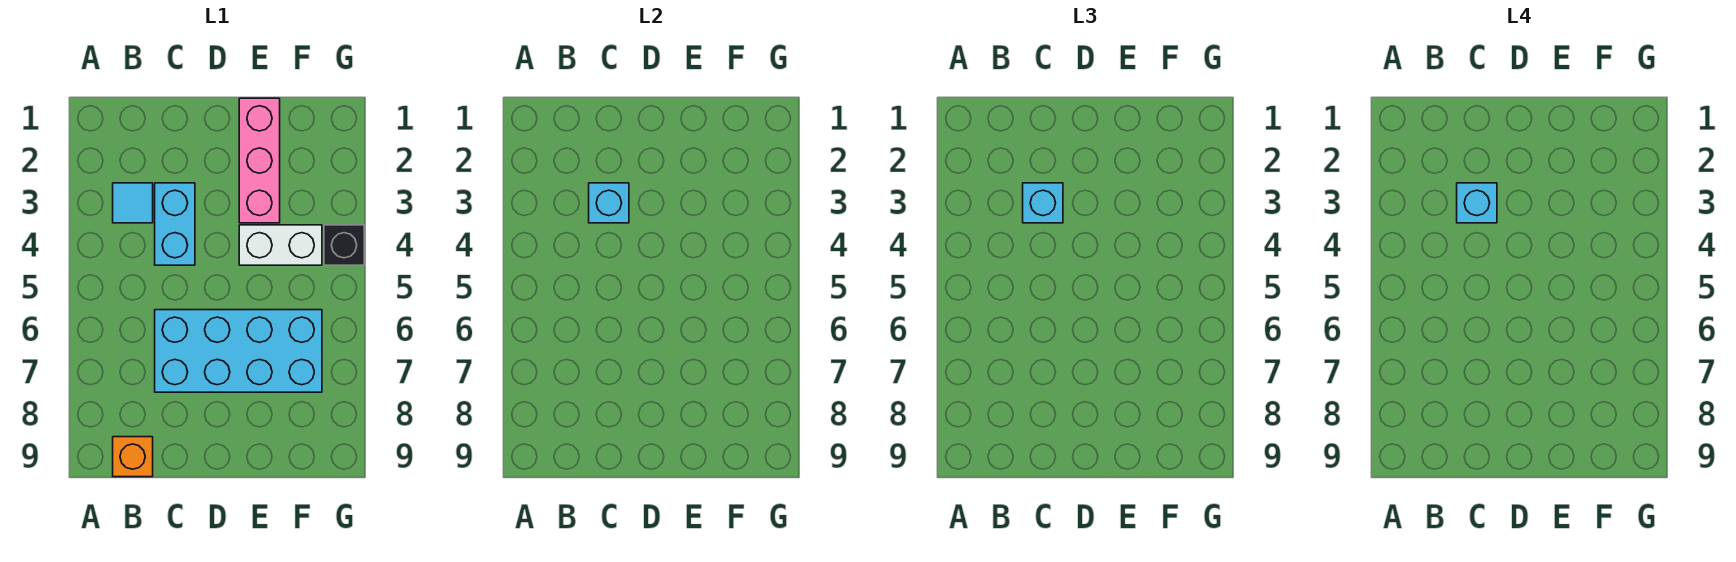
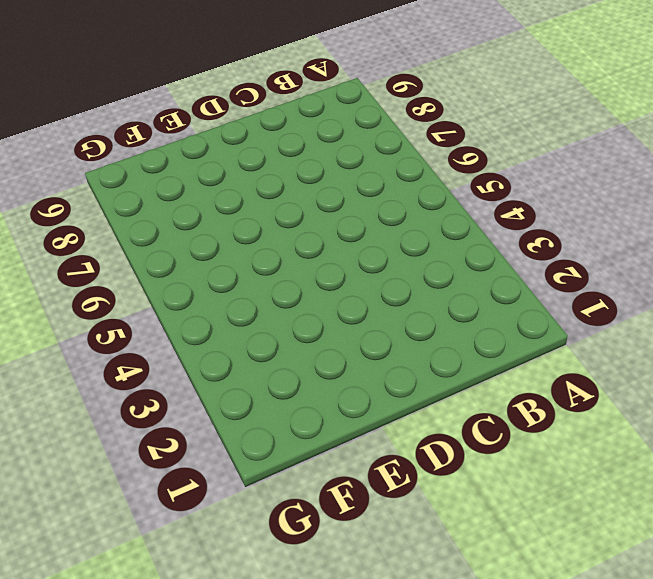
none -> cyan tile B3 level 1
none -> orange brick B9 level 1

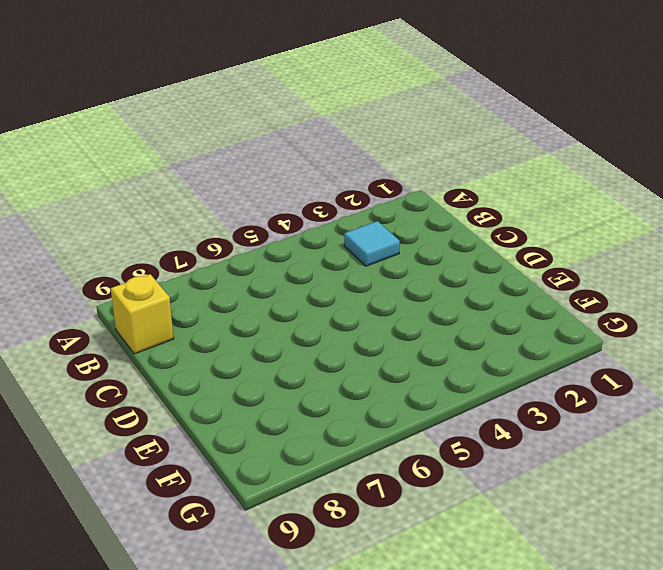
yellow brick B9 level 1 -> orange brick B9 level 1
none -> cyan brick C3:C4 level 1
none -> cyan brick C6:F7 level 1

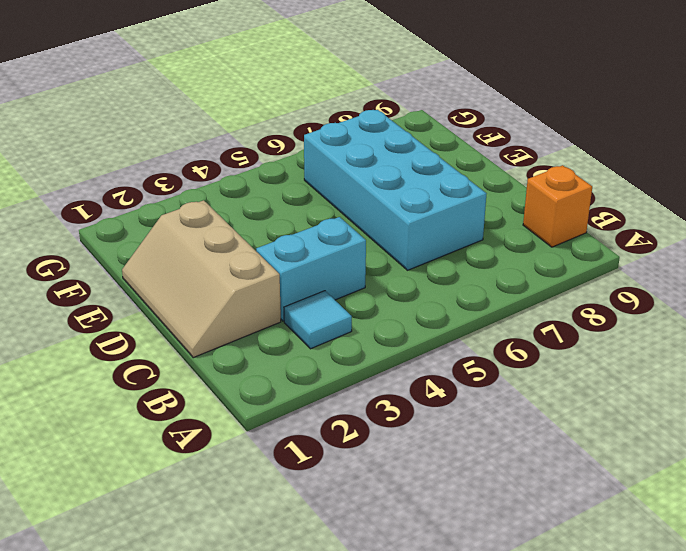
tan slope C1:E2 level 1 top 2 -> pink brick E1:E3 level 1
none -> white brick E4:F4 level 1
none -> black brick G4 level 1

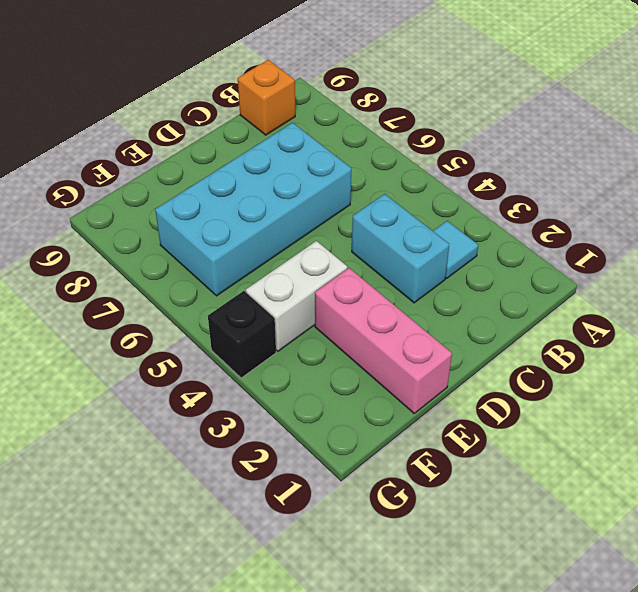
none -> cyan brick C3 level 2
none -> cyan brick C3 level 3

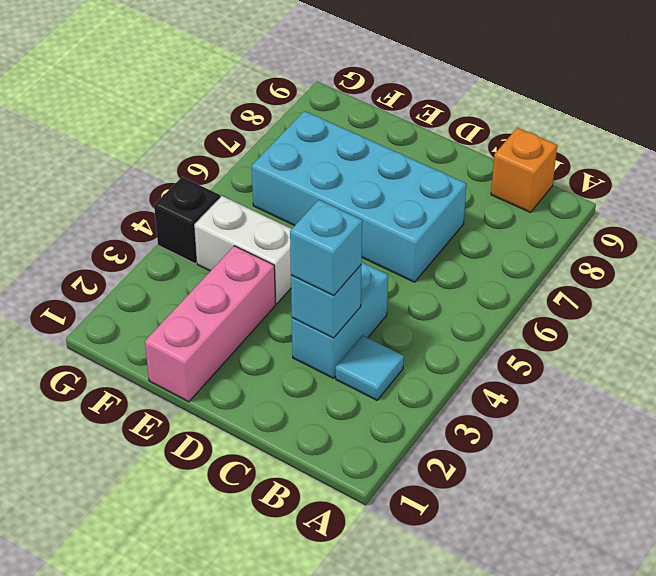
none -> cyan brick C3 level 4

